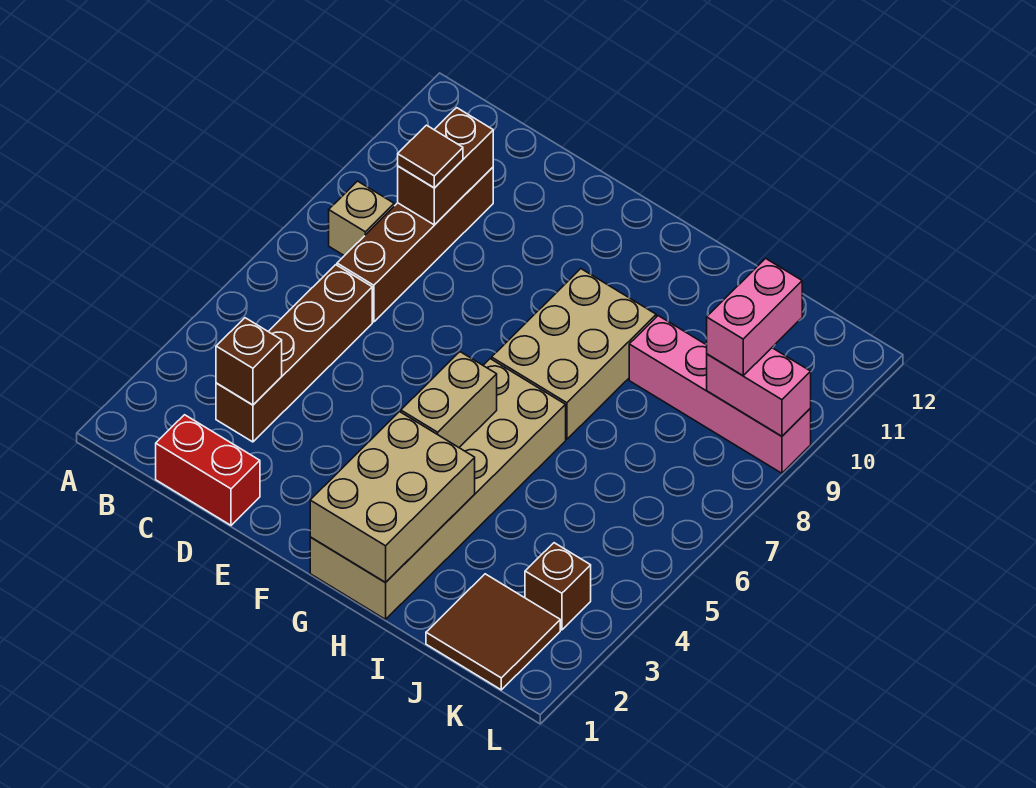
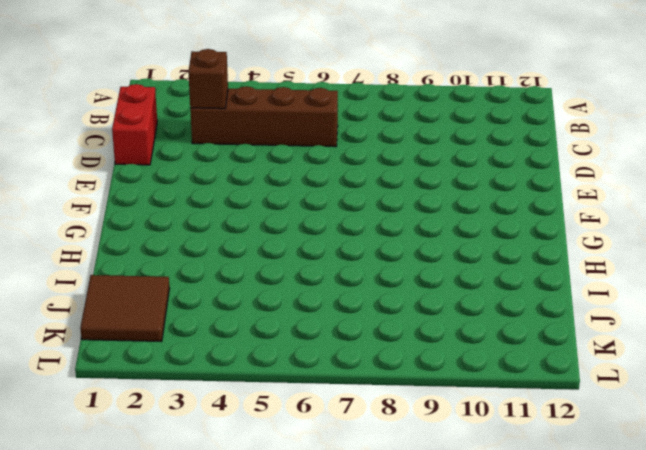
none -> tan brick B8 level 1
none -> brown brick C7:C10 level 1
none -> tan brick G1:H6 level 1

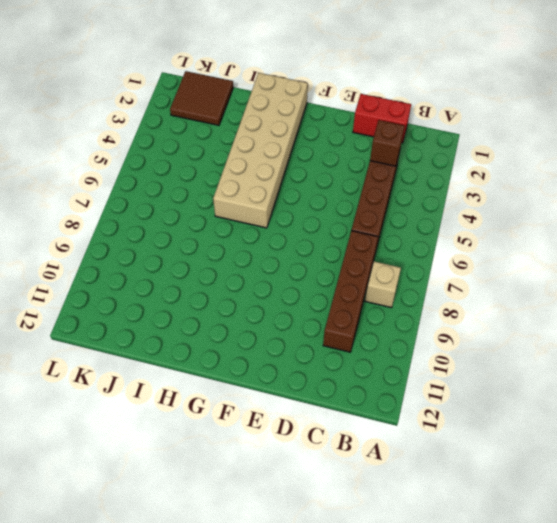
none -> tan brick G7:H9 level 1
none -> pink brick I9:L9 level 1
none -> brown brick K3 level 1

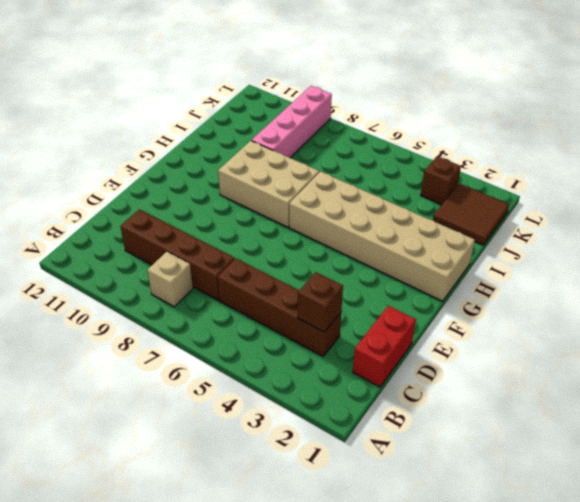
none -> brown brick C9:C10 level 2
none -> tan brick G1:H3 level 2
none -> tan brick G4:G5 level 2

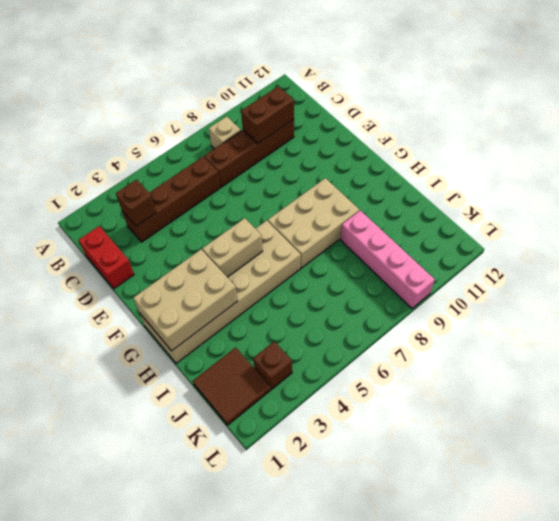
none -> pink brick K9:L9 level 2
none -> brown tile C9 level 3
none -> pink brick K9:K10 level 3

